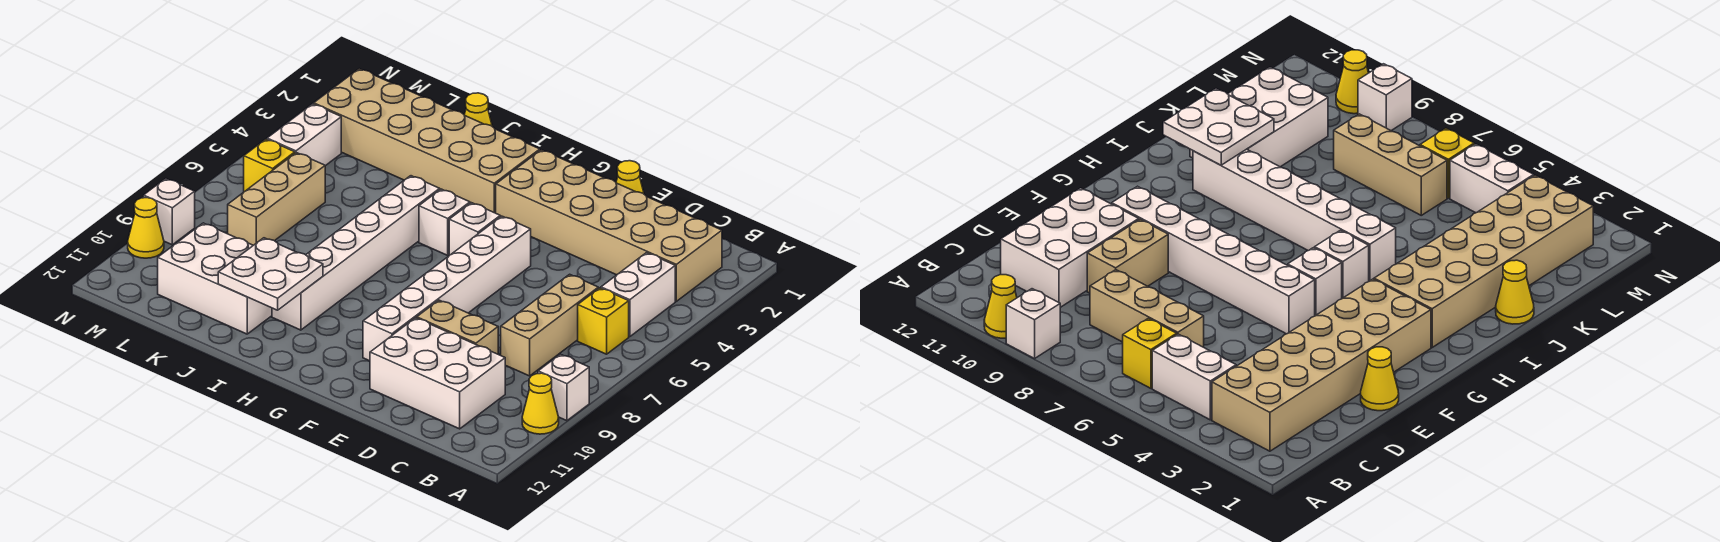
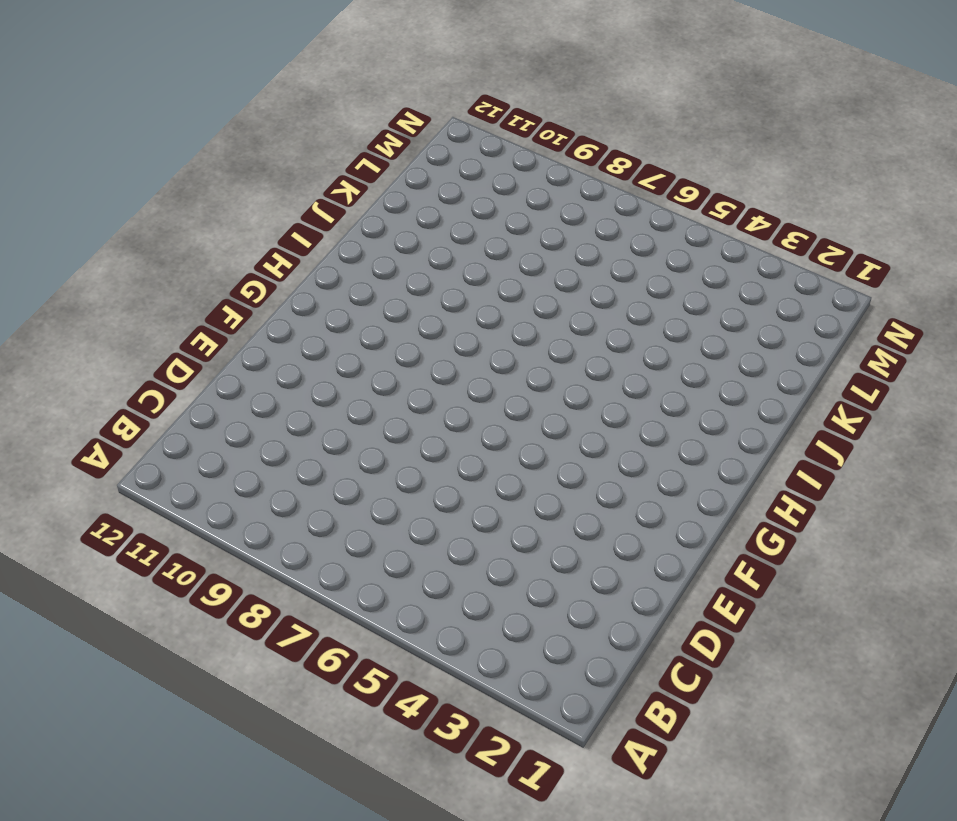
none -> white brick A9 level 1
none -> yellow cone A10 level 1
none -> tan brick B2:G3 level 1

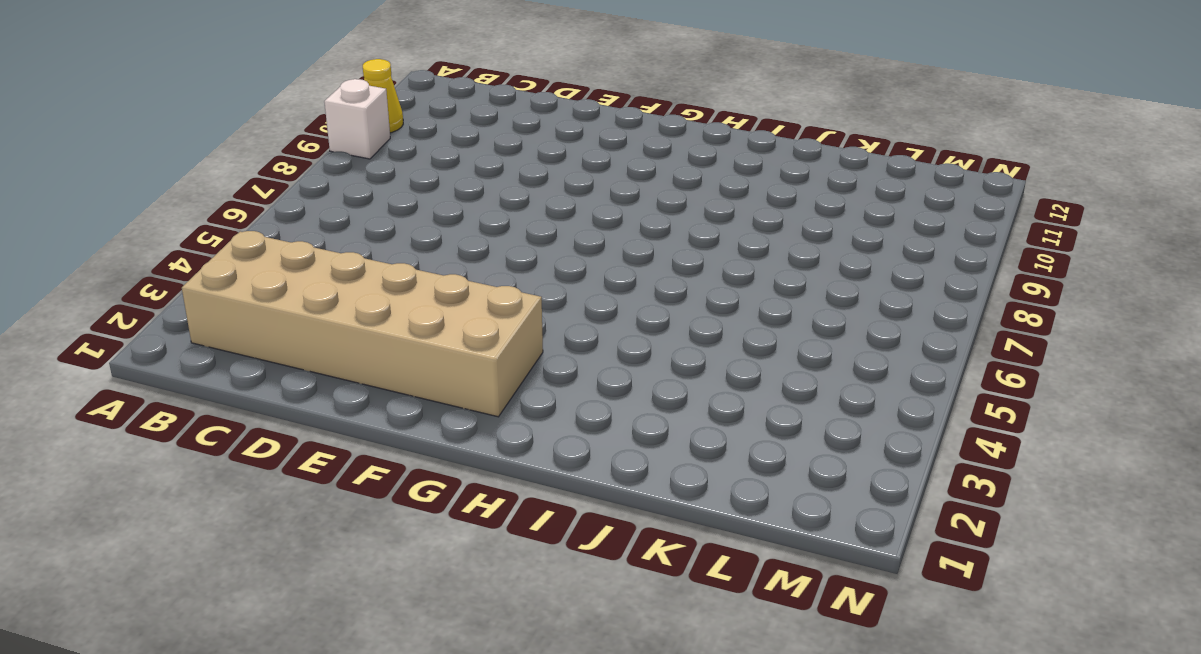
none -> white brick B4:B5 level 1
none -> yellow brick B6 level 1
none -> tan brick C6:C8 level 1

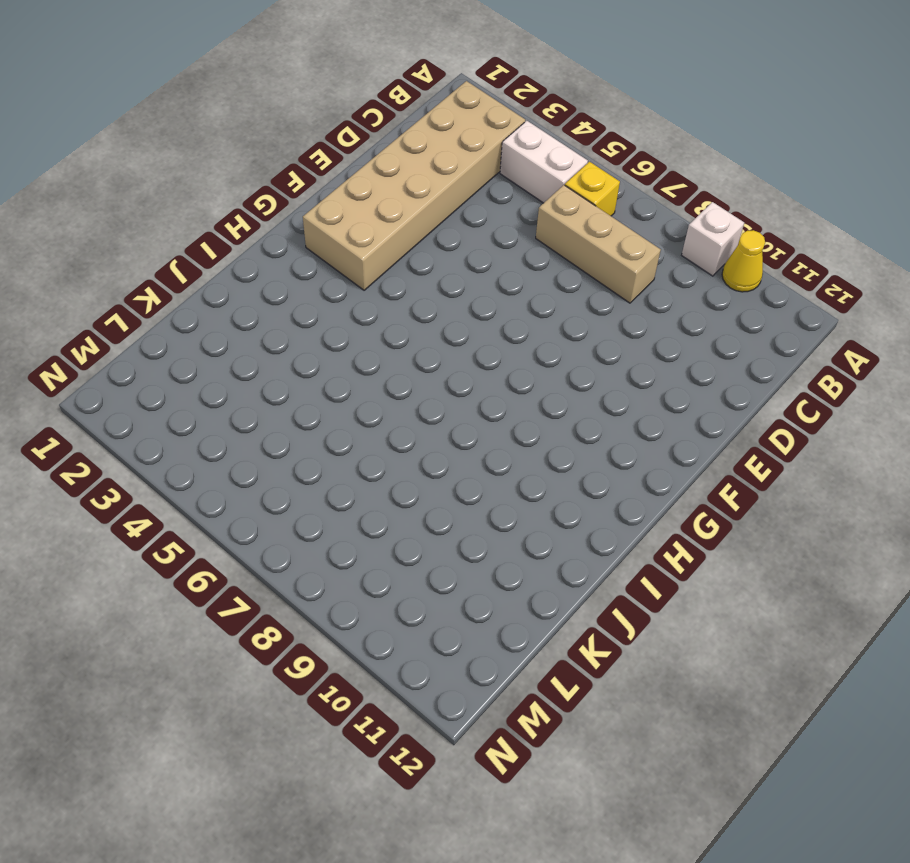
none -> white brick C10:E11 level 1
none -> tan brick D9:E9 level 1
none -> yellow cone E1 level 1

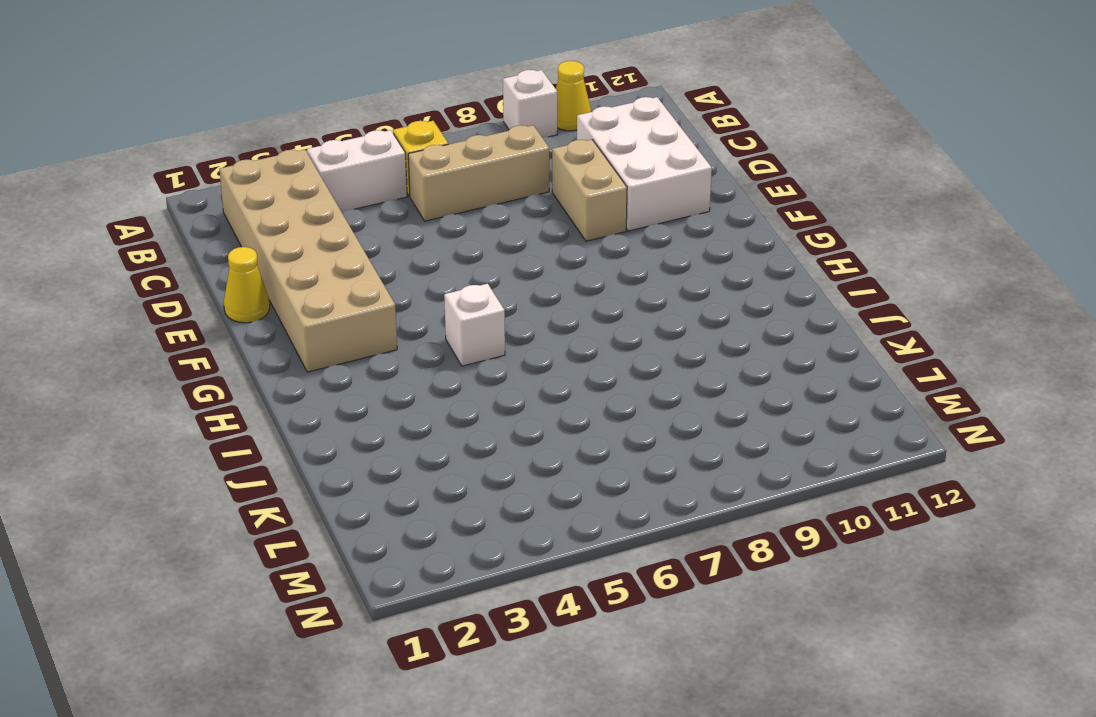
none -> white brick F5:F10 level 1
none -> white brick G5 level 1
none -> tan brick H2:M3 level 1

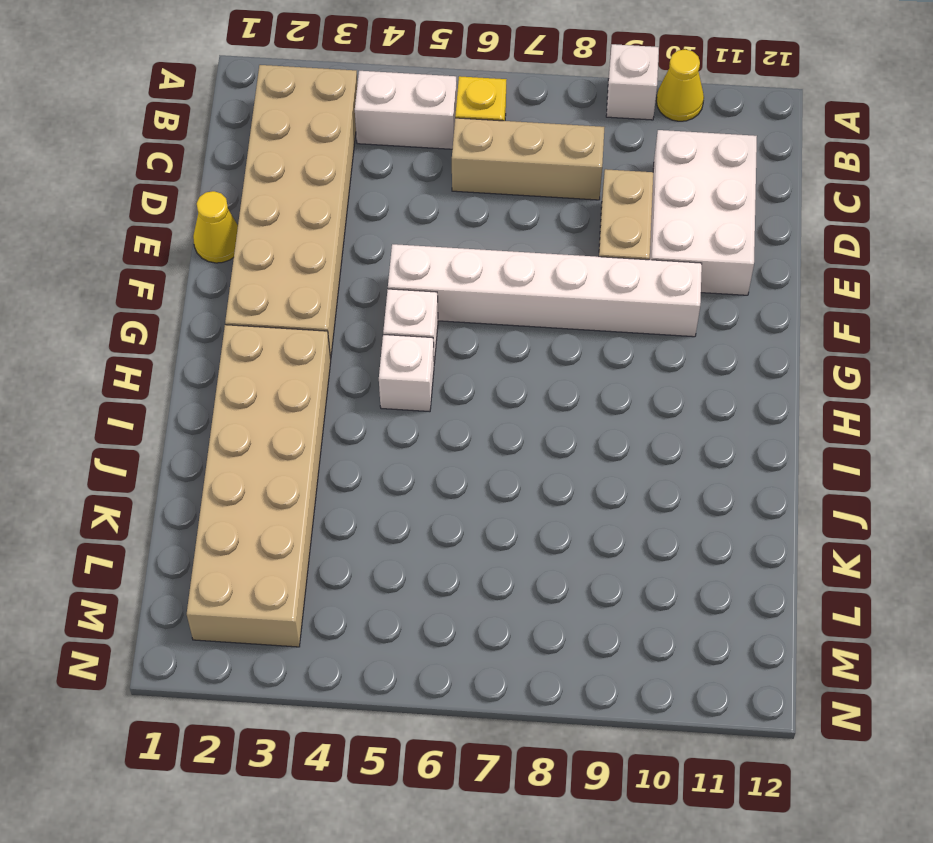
none -> white brick I5:I10 level 1
none -> yellow cone J1 level 1
none -> white brick J10:L11 level 1

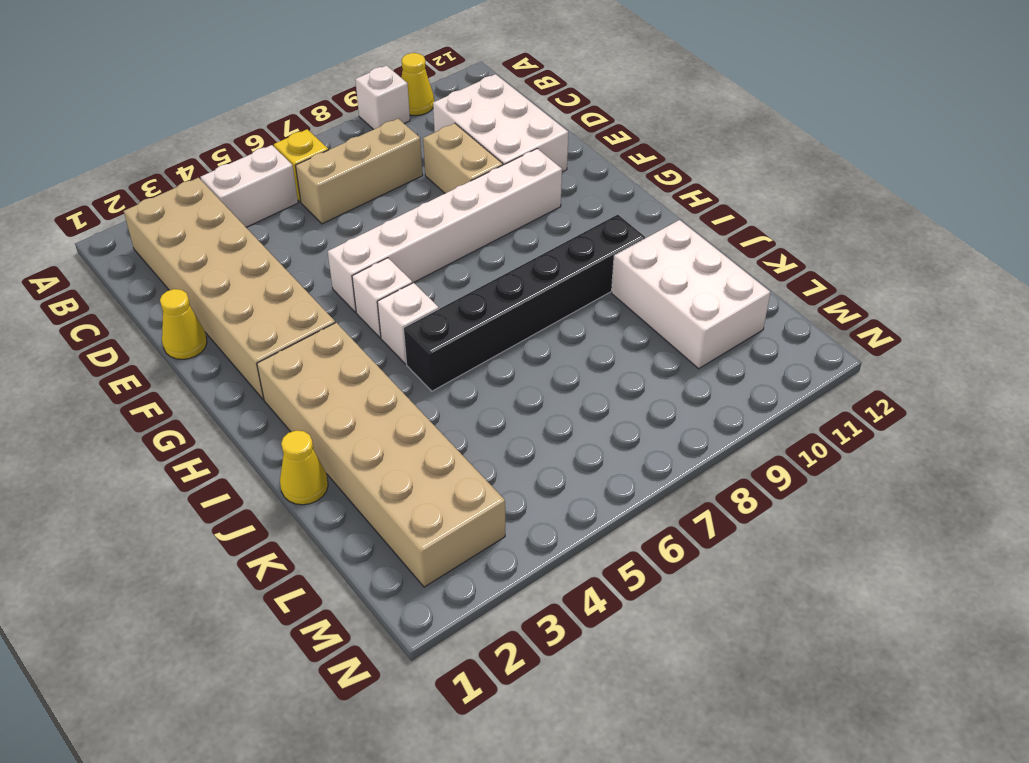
black brick I5:I10 level 1 -> white brick I5:I10 level 1
none -> tan brick L6:L8 level 1
none -> white brick M4:M5 level 1
none -> yellow brick M6 level 1

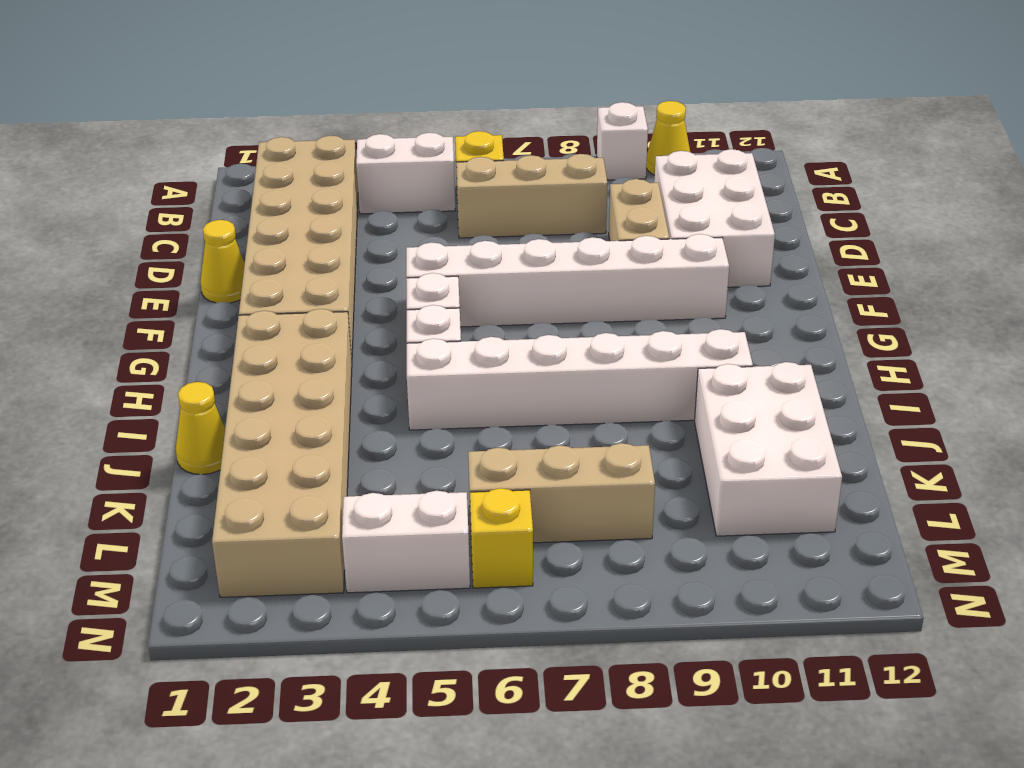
none -> white brick N9 level 1
none -> yellow cone N10 level 1
none -> white plate I10:J11 level 2

